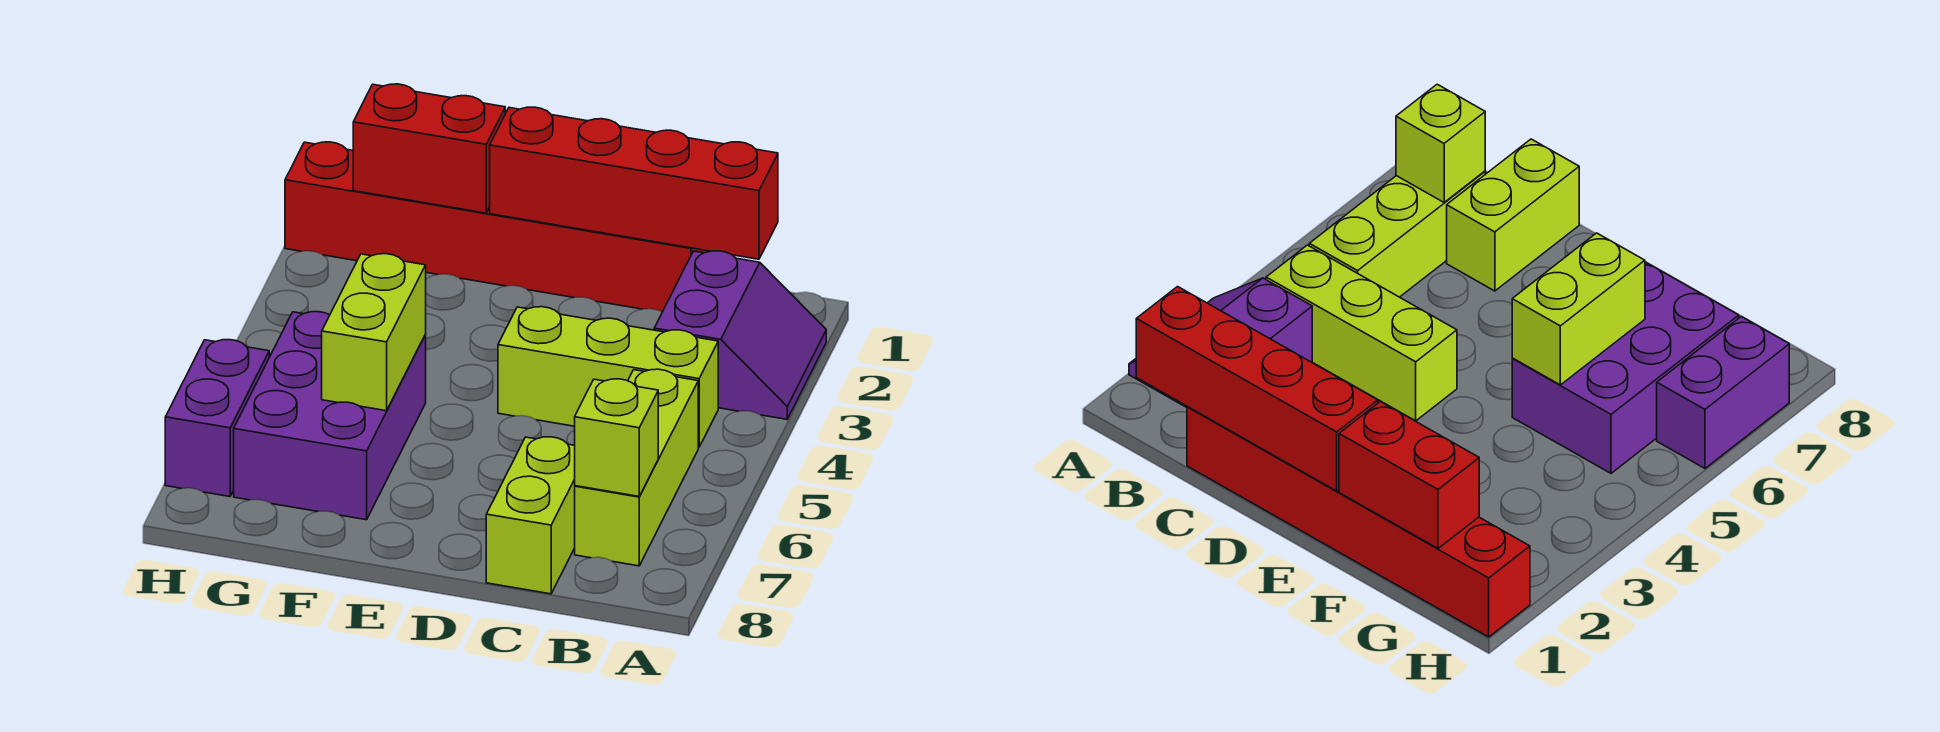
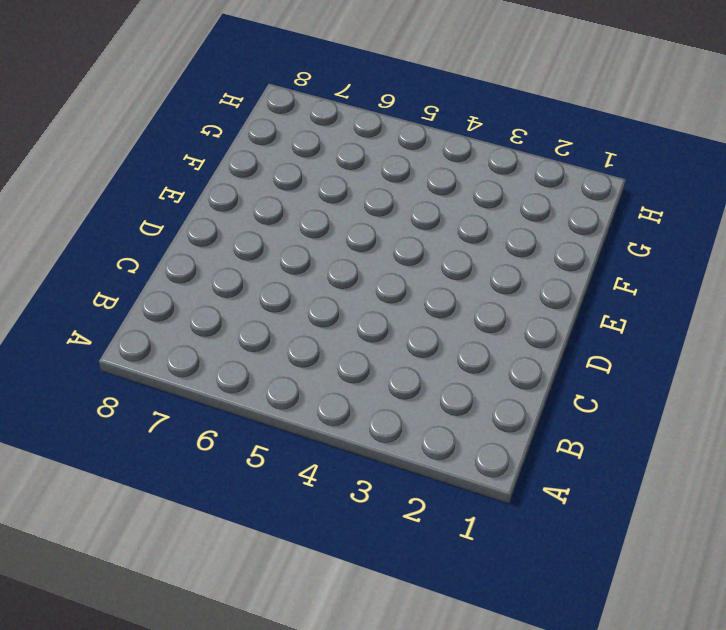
none -> purple slope A2:B3 level 1 top B
none -> lime brick B4:D4 level 1

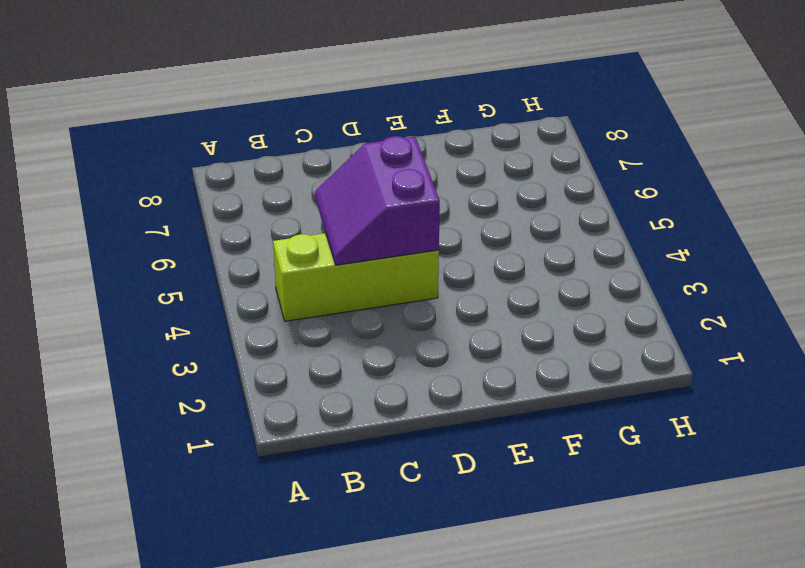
purple slope C4:D5 level 2 top D -> purple slope A2:B3 level 1 top B
none -> lime brick B5:B7 level 1
none -> red brick C1:H1 level 1

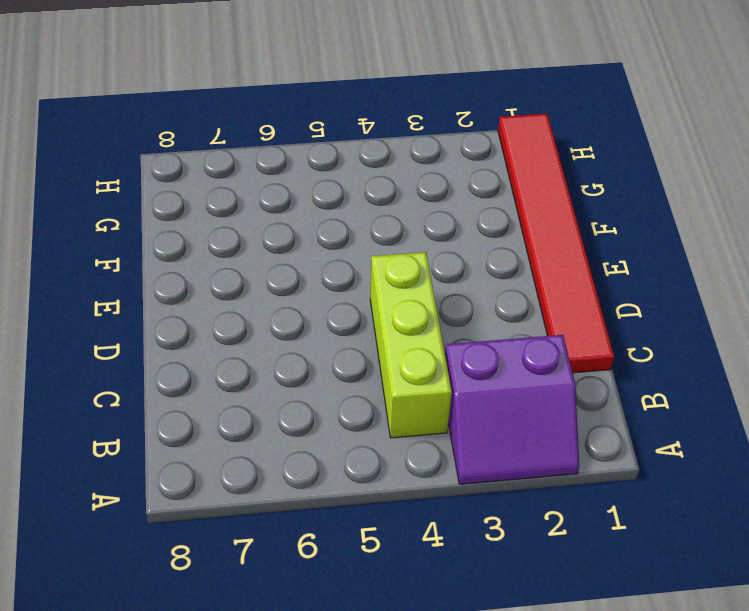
red tile C1:H1 level 1 -> red brick C1:H1 level 1
none -> lime brick B5:B7 level 1
none -> lime brick C7:C8 level 1

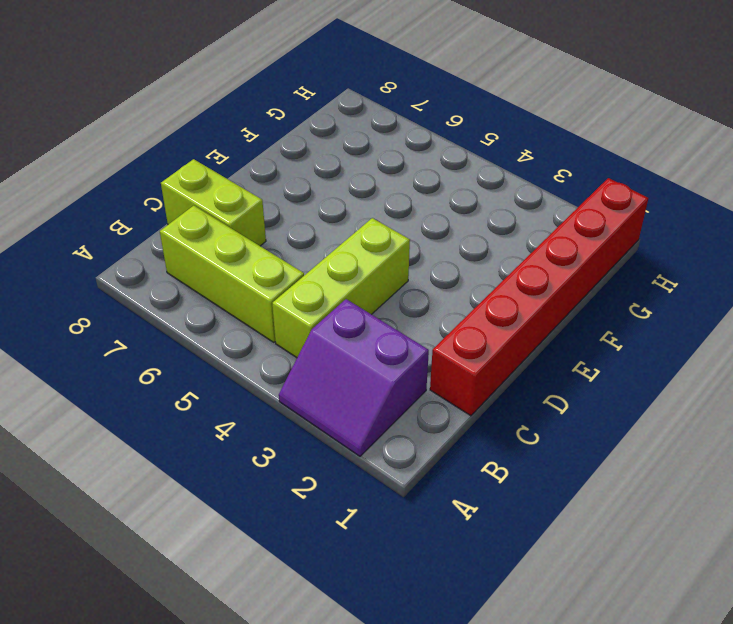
none -> purple brick F5:G7 level 1
none -> purple brick H6:H7 level 1

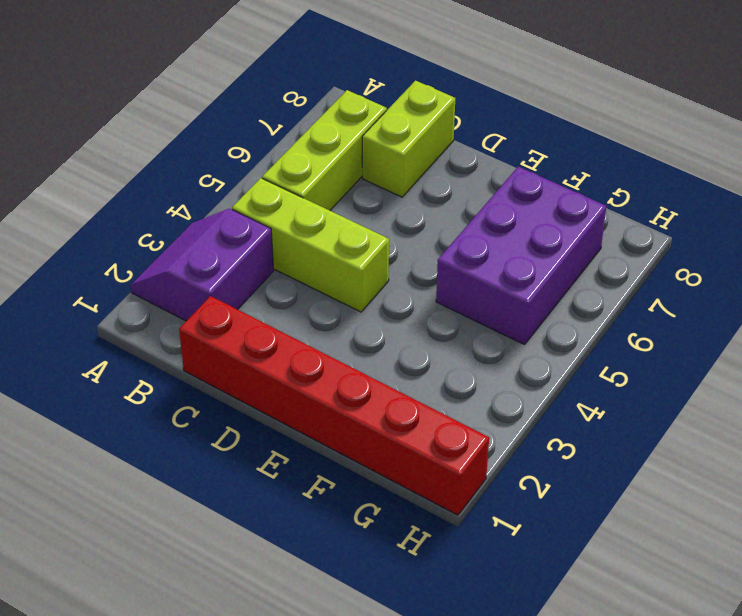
none -> purple brick H6:H7 level 1
none -> red brick B1:E1 level 2

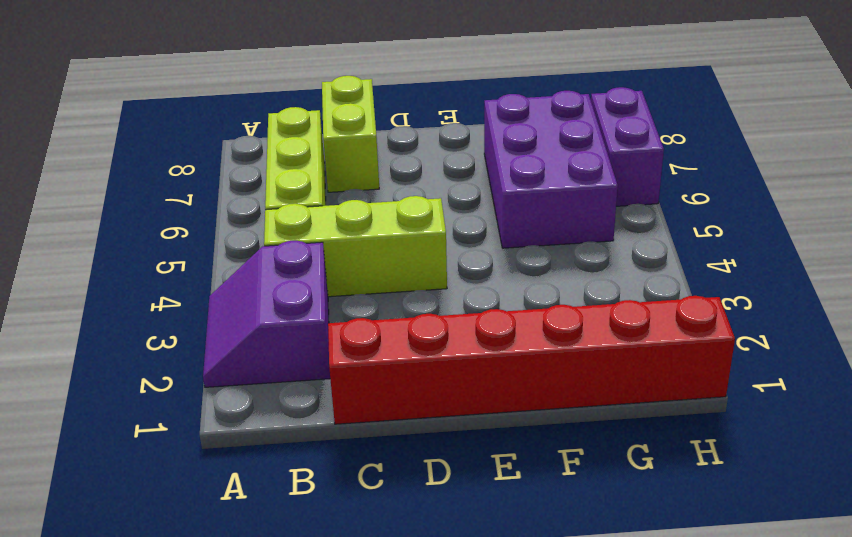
none -> red brick B1:E1 level 2
none -> lime brick B7 level 2

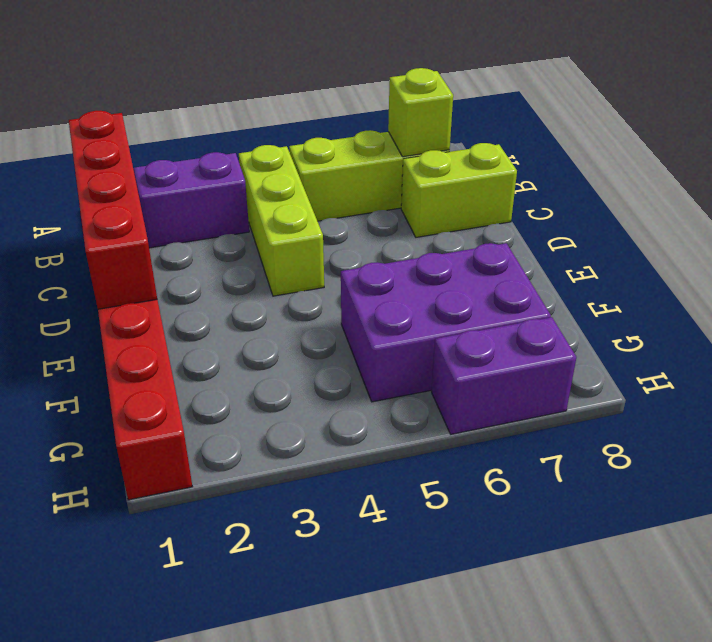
none -> red brick F1:G1 level 2
none -> lime brick F5:F6 level 2

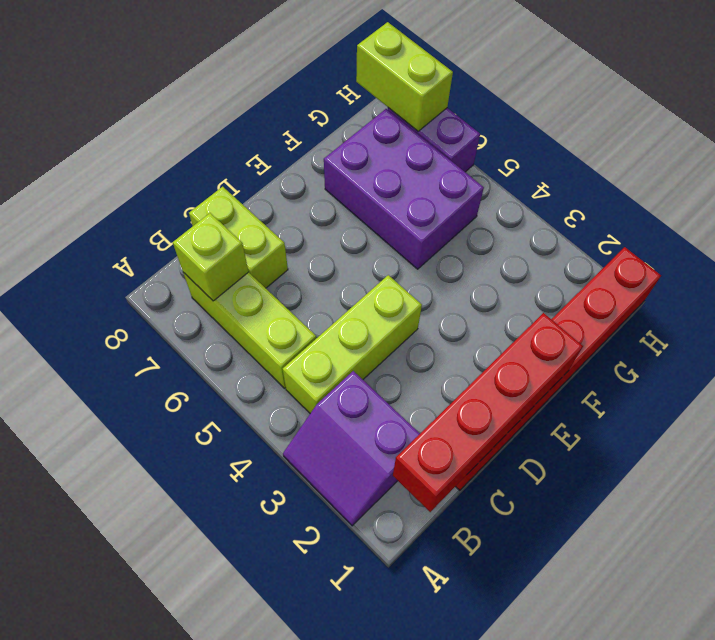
lime brick H7:H8 level 2 -> lime brick F5:F6 level 2
none -> red brick F1:G1 level 2

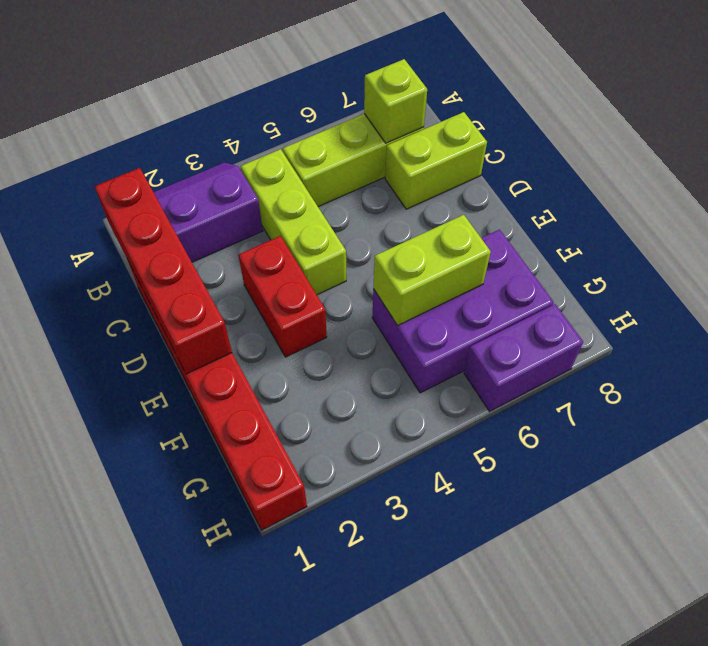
red brick D3:E3 level 1 -> red brick F1:G1 level 2

